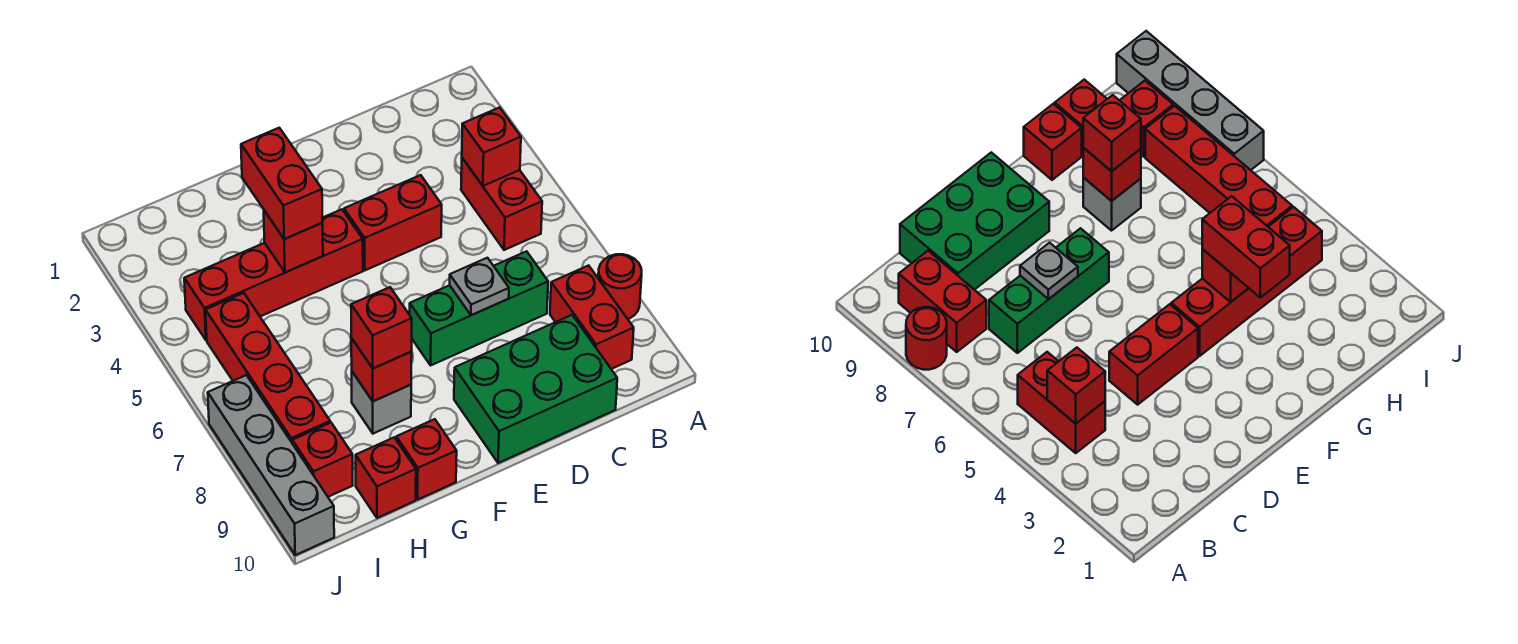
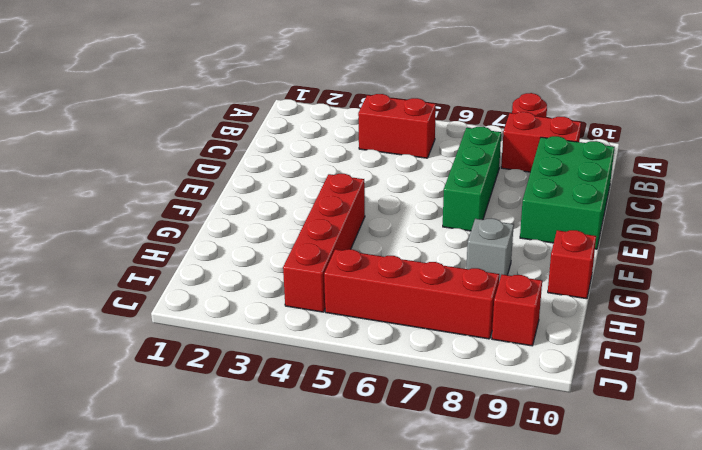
none -> red brick D4:E4 level 1
none -> red brick H10 level 1
none -> grey brick J7:J10 level 1

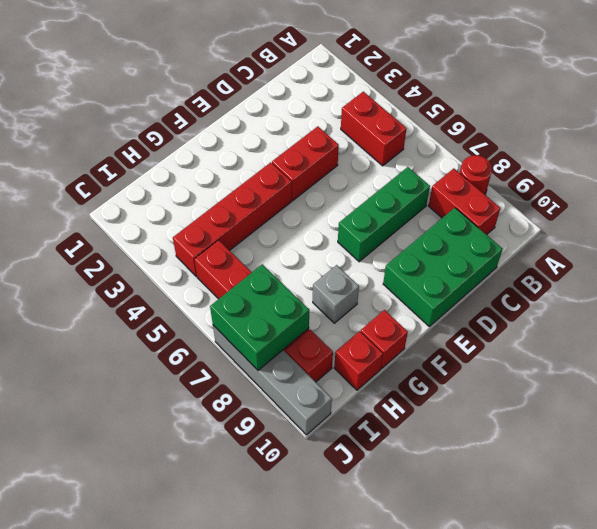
green brick I7:J8 level 2 -> none
none -> red brick B4 level 2
none -> grey plate D7 level 2
none -> red brick G4 level 2

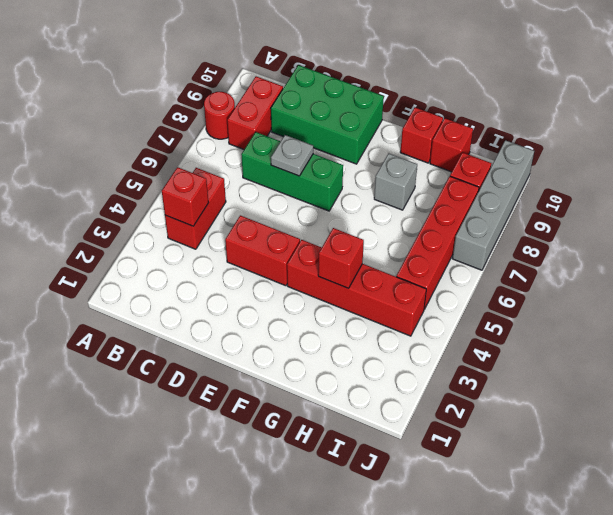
none -> red brick G8 level 2
none -> red brick G3:G4 level 3
none -> red brick G8 level 3

